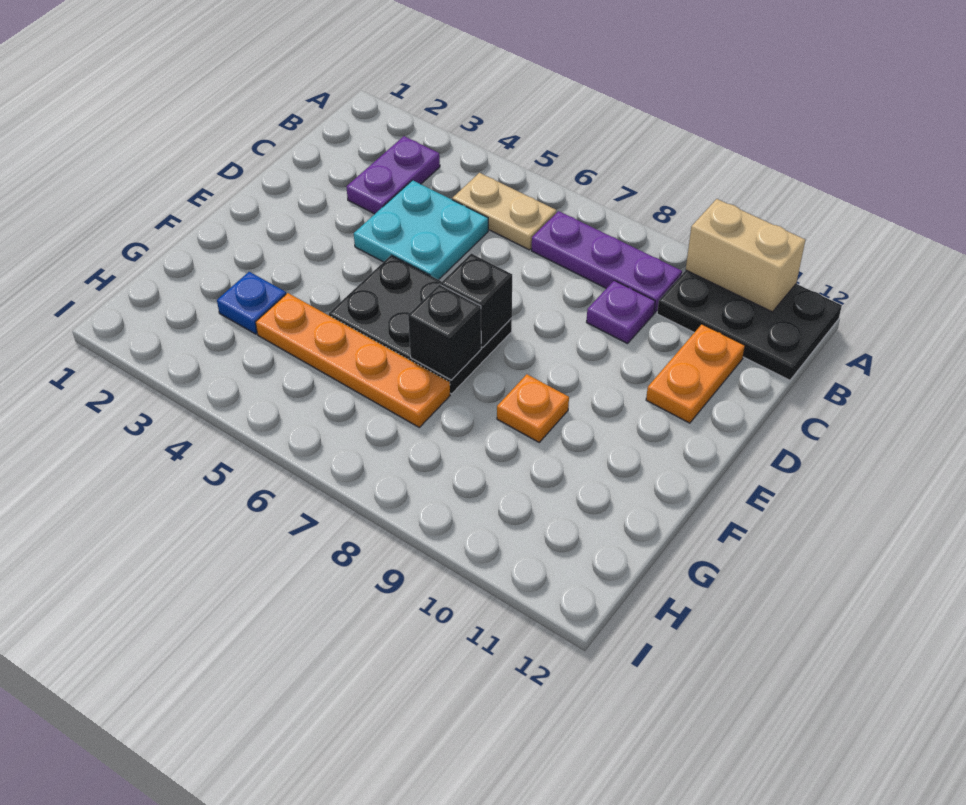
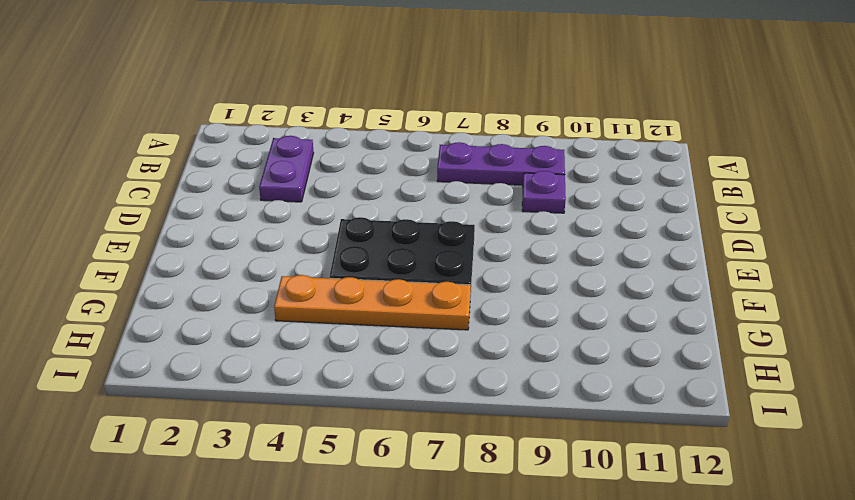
none -> black plate A10:B12 level 1
none -> tan plate B5:B6 level 1
none -> cyan plate C4:D5 level 1

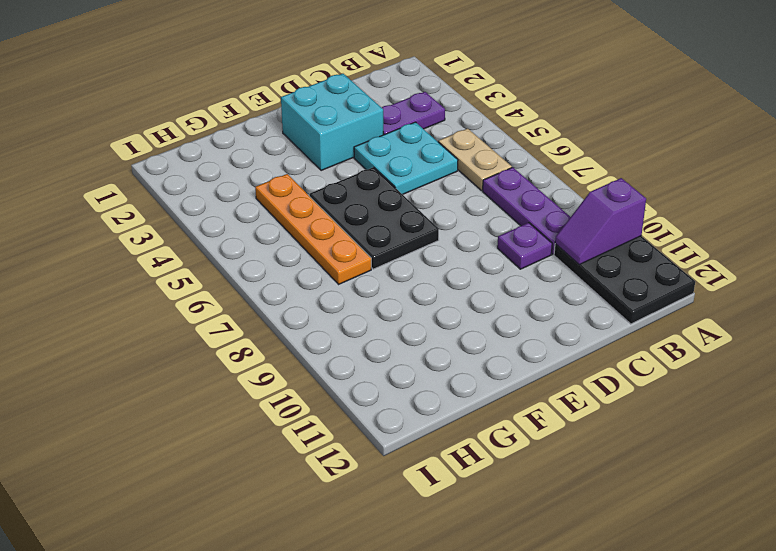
purple slope A10:B10 level 2 top A -> tan brick A10:A11 level 2
cyan brick D2:E3 level 1 -> none
none -> orange plate C11:D11 level 1
none -> orange plate F9 level 1
none -> blue plate G3 level 1

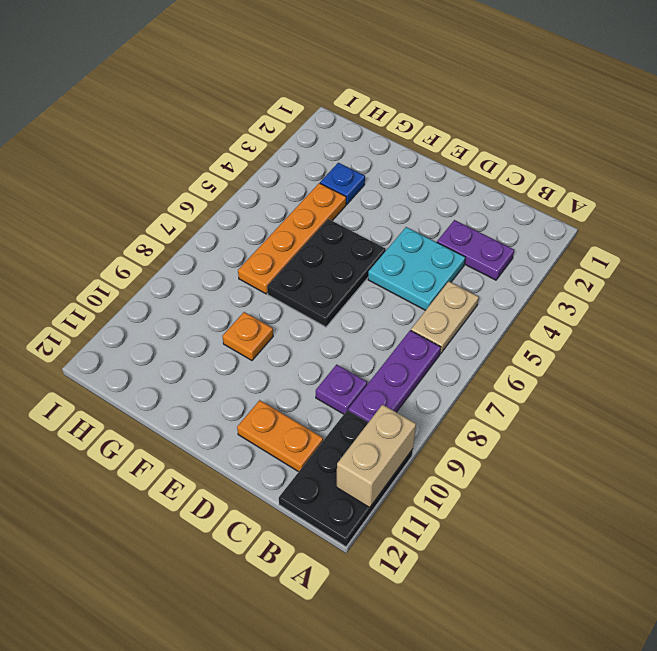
none -> black brick E7 level 2
none -> black brick F7 level 2

